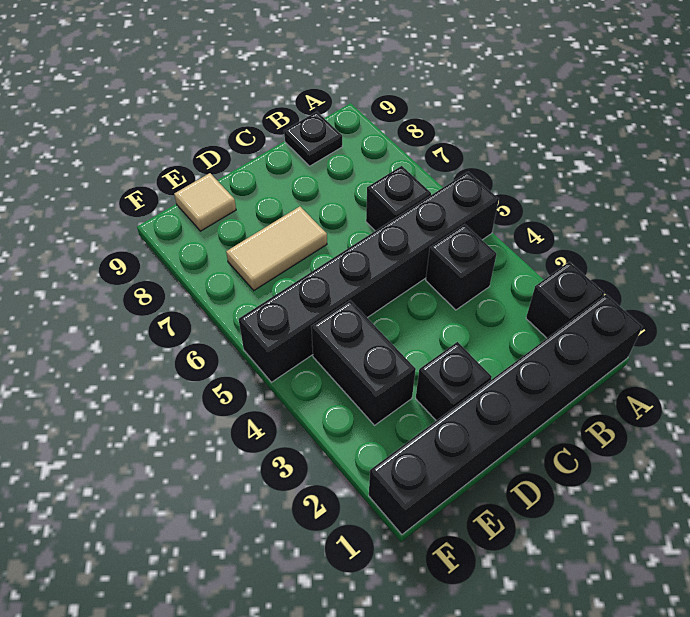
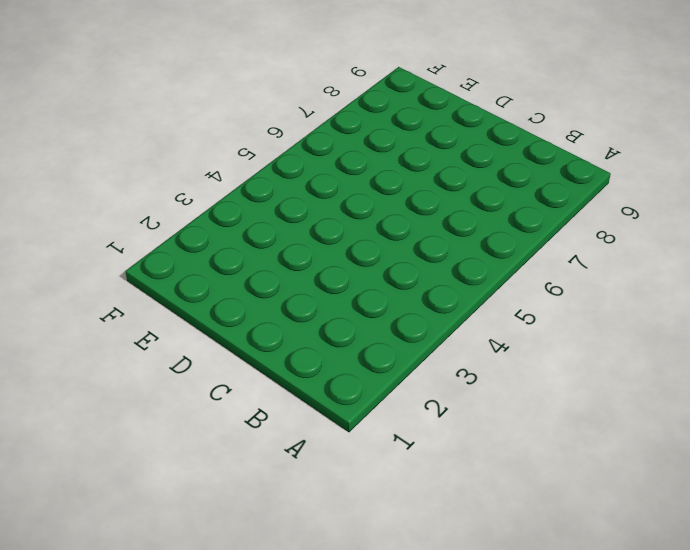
none -> black brick A1:F1 level 1
none -> black brick A2 level 1

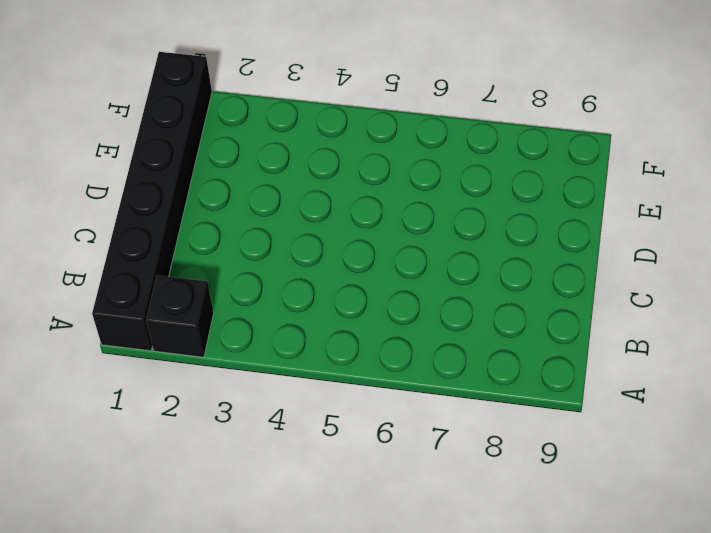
none -> black brick A5:F5 level 1
none -> black brick B4 level 1

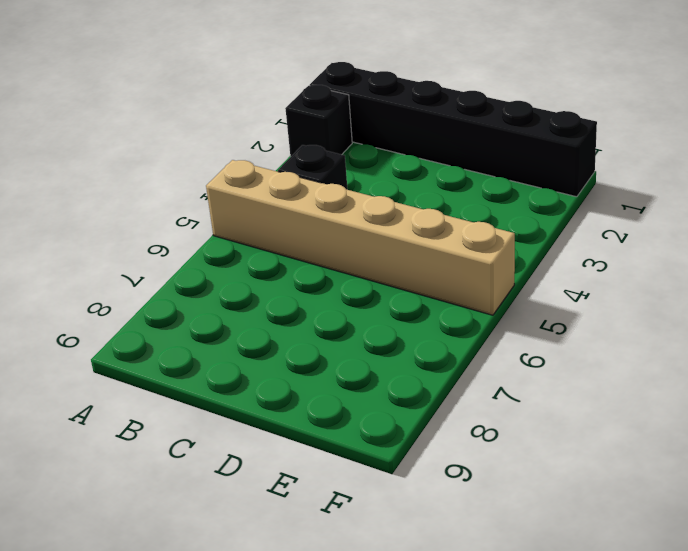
tan brick A5:F5 level 1 -> black brick A5:F5 level 1
none -> black brick B6 level 1
none -> black plate B9 level 1

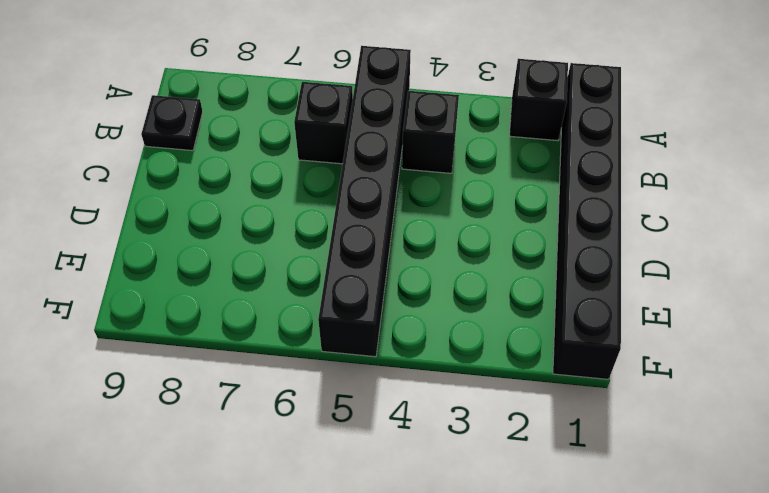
none -> black brick D2 level 1
none -> tan tile D7:E7 level 1

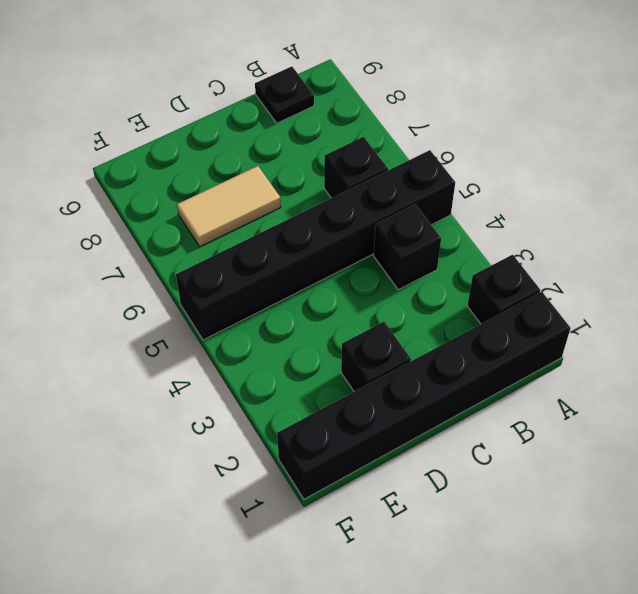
none -> black brick E3:E4 level 1
none -> tan tile E9 level 1

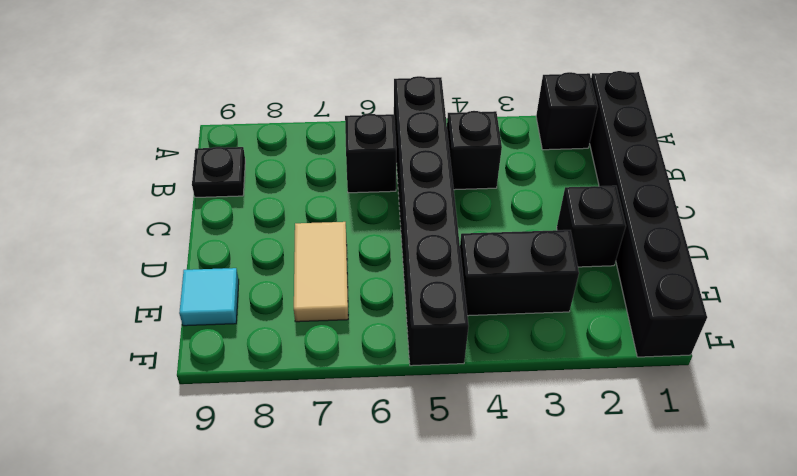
cyan tile E9 level 1 -> tan tile E9 level 1

